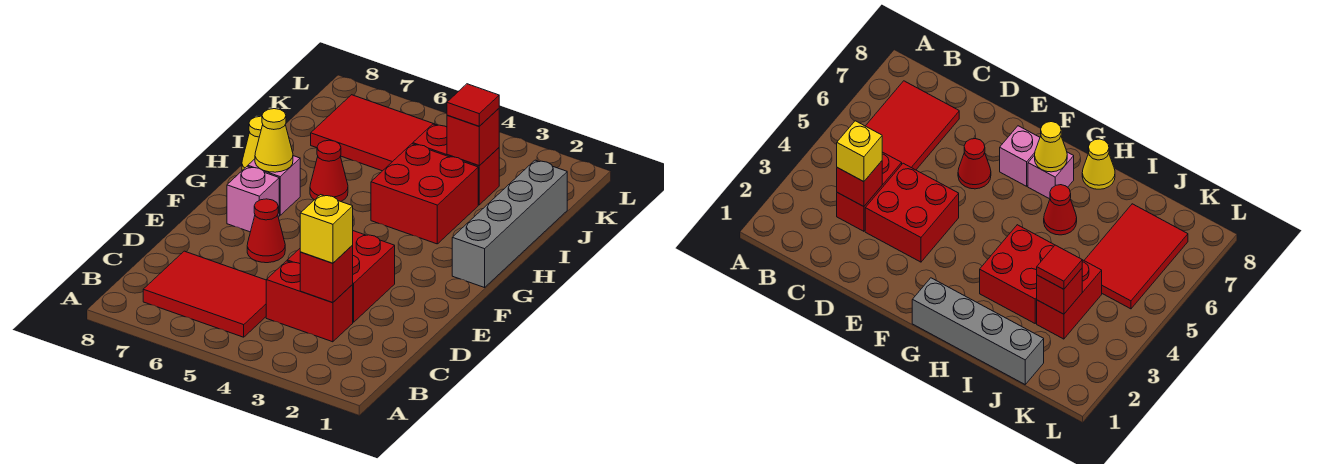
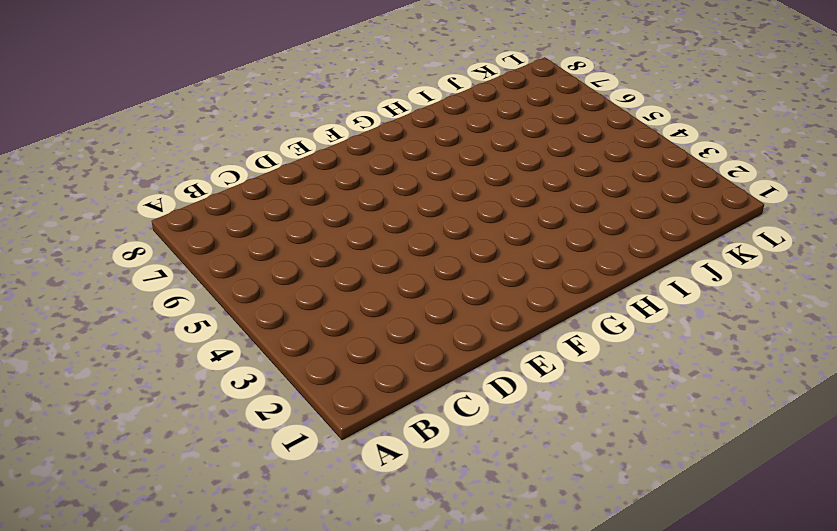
none -> red tile B5:C7 level 1
none -> red brick C3:C4 level 1
none -> red brick D3:E4 level 1

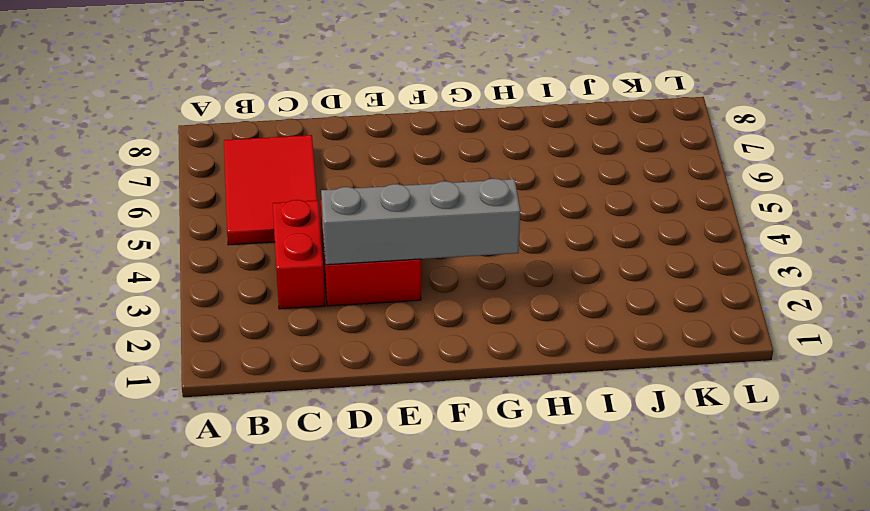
grey brick D3:G3 level 2 -> grey brick G1:J1 level 1
none -> red cone E6 level 1
none -> pink brick F7 level 1
none -> pink brick G7 level 1

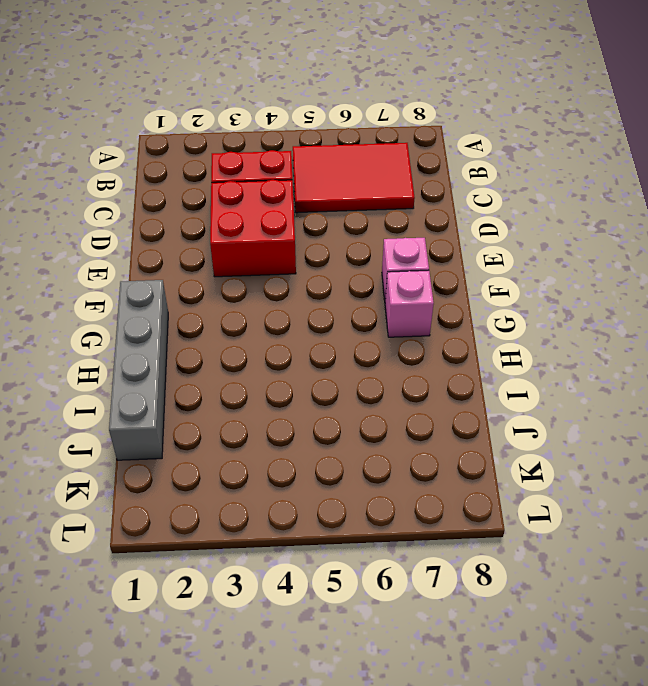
none -> red cone E6 level 1
none -> red brick H3:I4 level 1
none -> red cone H6 level 1

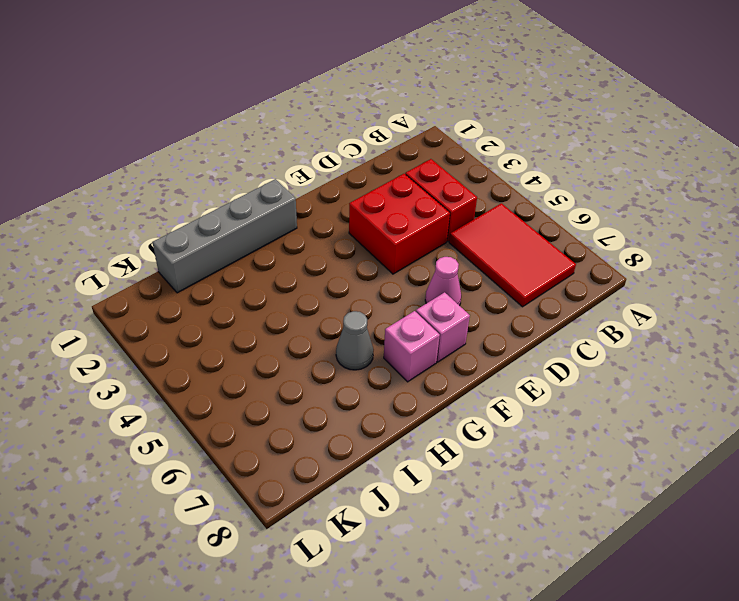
pink cone E6 level 1 -> red cone E6 level 1
grey cone H6 level 1 -> red cone H6 level 1
none -> red brick H3:I4 level 1
none -> yellow cone H8 level 1
none -> red brick J3:J4 level 1

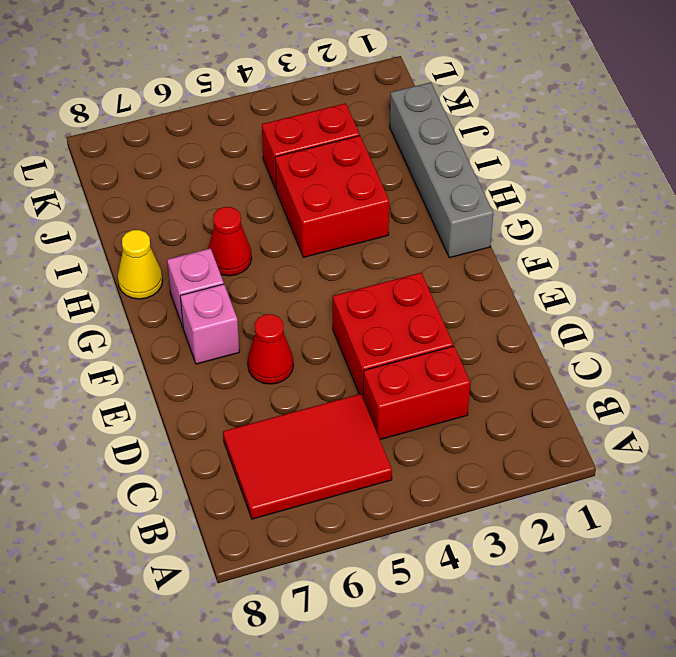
none -> red tile J5:K7 level 1
none -> red brick C3 level 2
none -> yellow cone G7 level 2

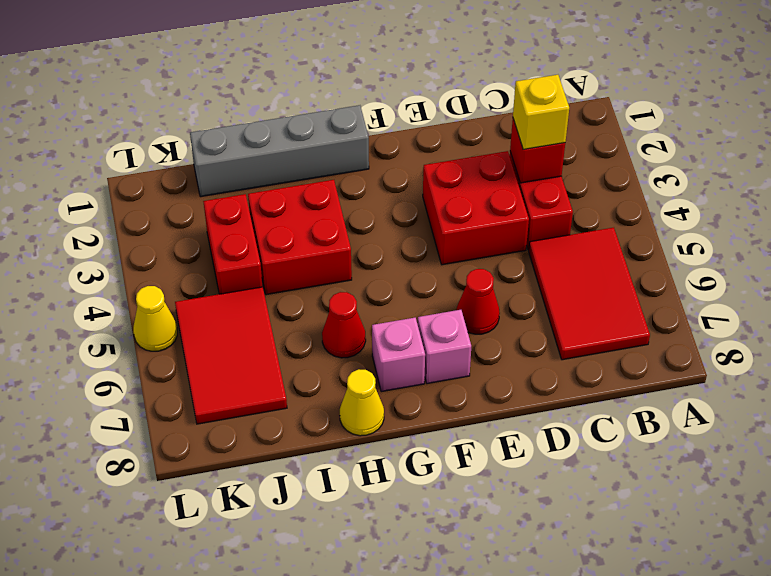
yellow cone L5 level 1 -> yellow cone G7 level 2
none -> red brick J3 level 2
none -> red tile J3 level 3

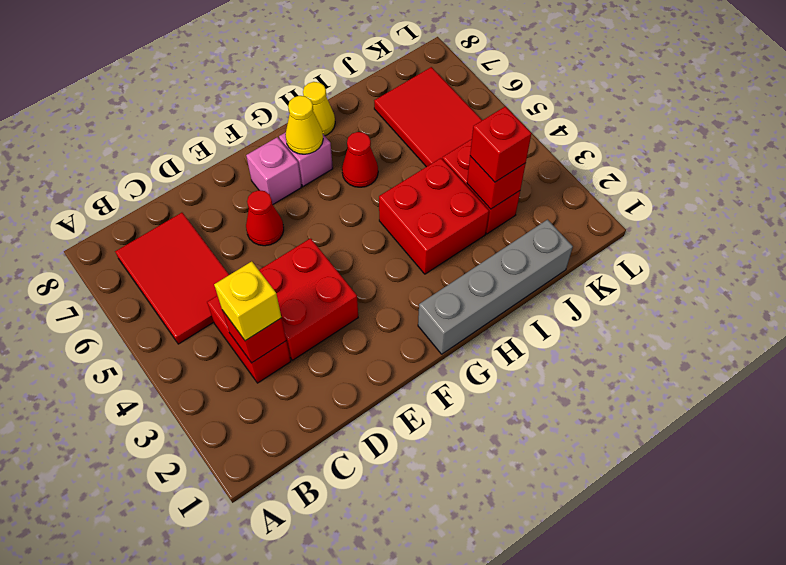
red brick J3 level 3 -> red tile J3 level 3

